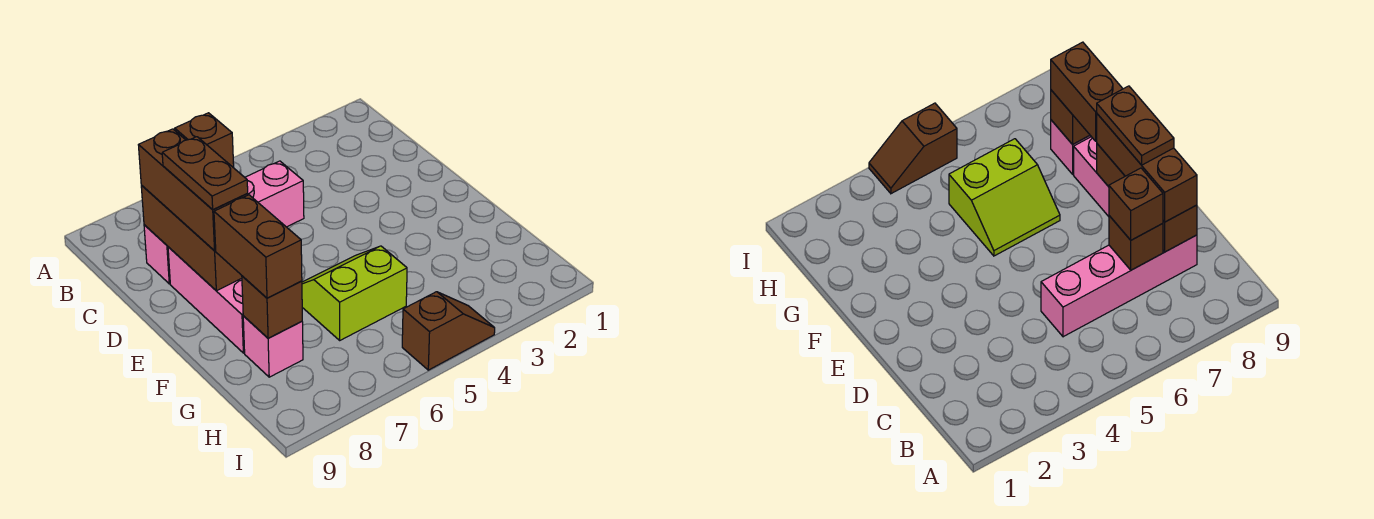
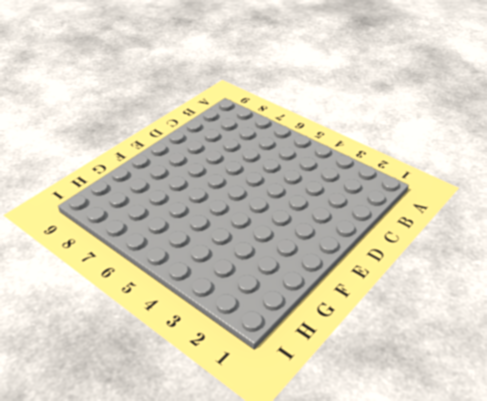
none -> pink brick C5:C8 level 1
none -> pink brick D8:F8 level 1
none -> lime slope F5:G6 level 1 top G

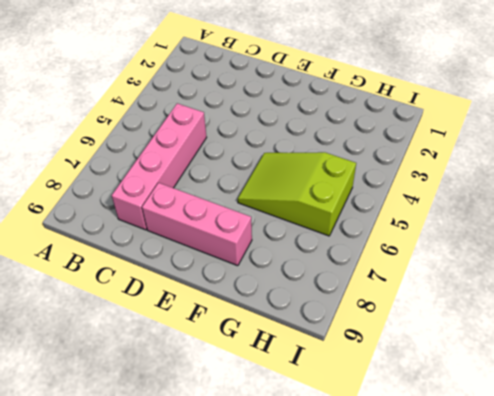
lime slope F5:H6 level 1 top H -> lime slope F5:G6 level 1 top G
none -> pink brick G8 level 1
none -> brown slope I4:I5 level 1 top 5
none -> brown brick C7 level 2

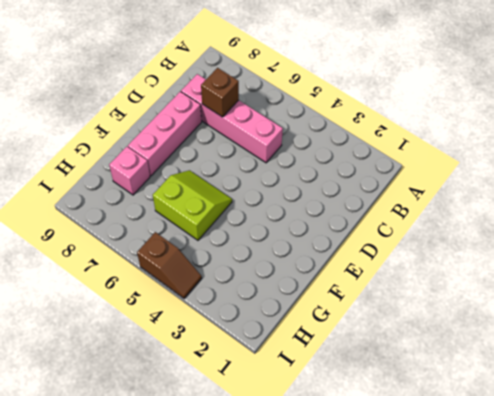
none -> brown brick C8:E8 level 2
none -> brown brick G8 level 2
none -> brown brick C7 level 3

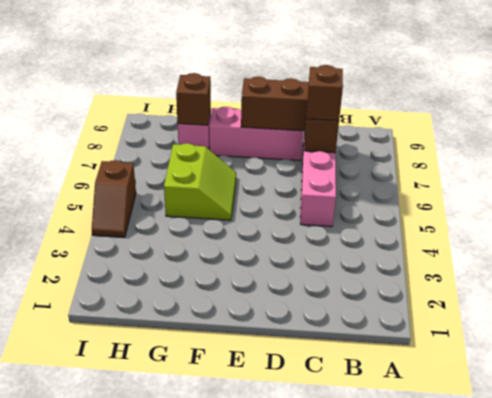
none -> brown brick C8:E8 level 3
none -> brown brick F8:G8 level 3
none -> brown plate D8:E8 level 4

